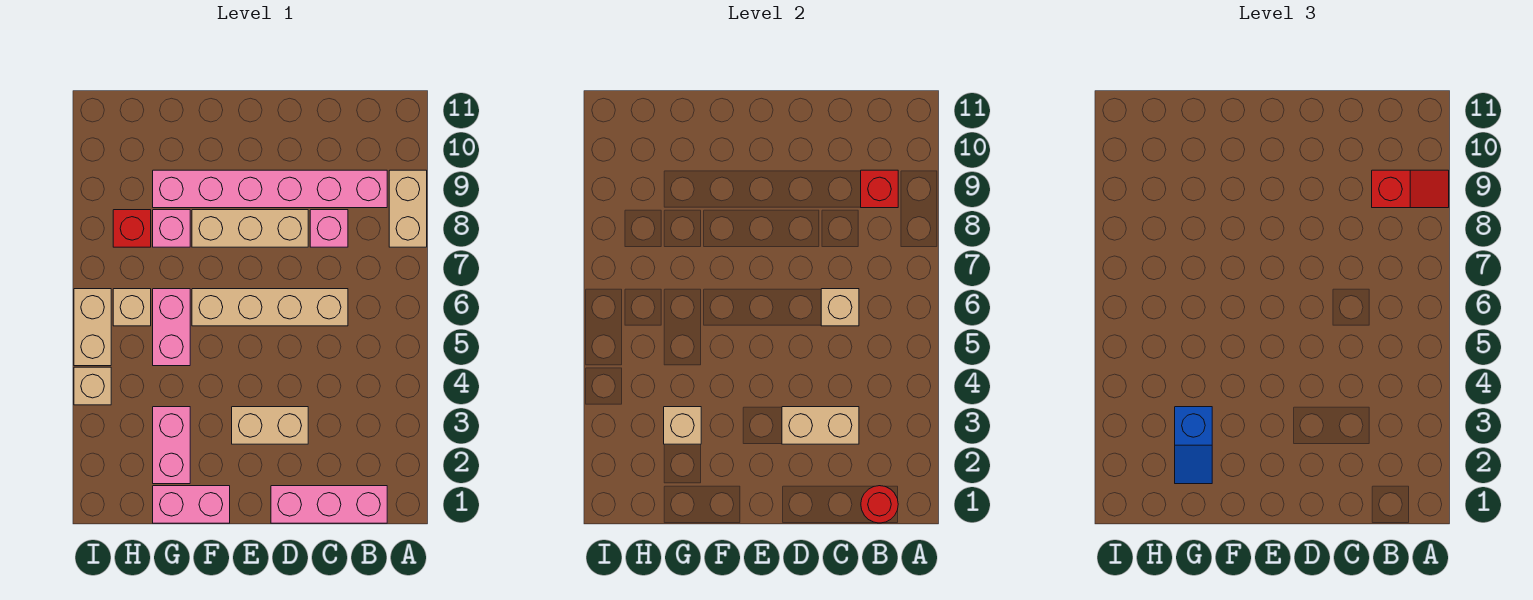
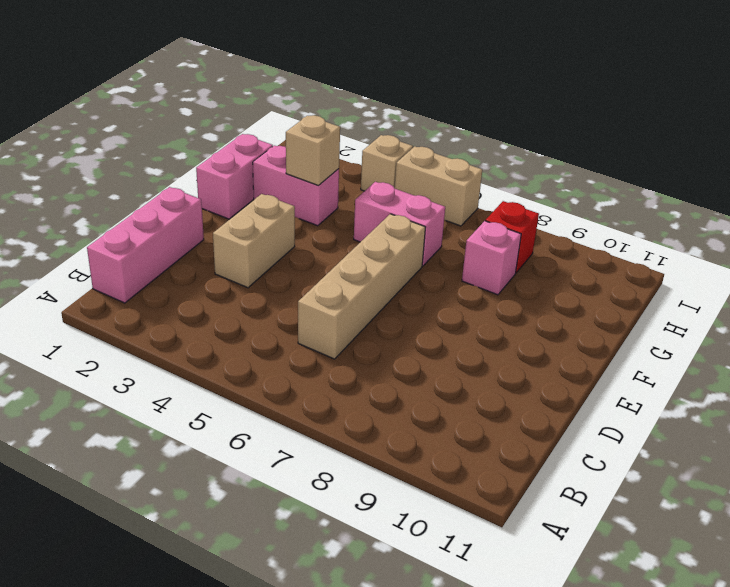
none -> tan brick A8:A9 level 1
none -> pink brick B9:G9 level 1
none -> pink brick C8 level 1

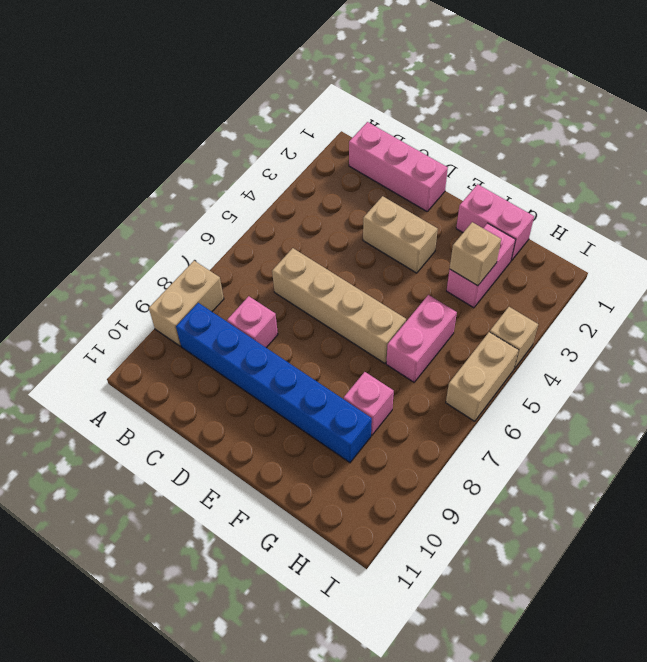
blue brick B9:G9 level 1 -> pink brick B9:G9 level 1
none -> tan brick D8:F8 level 1
none -> tan brick H6 level 1
none -> red brick H8 level 1

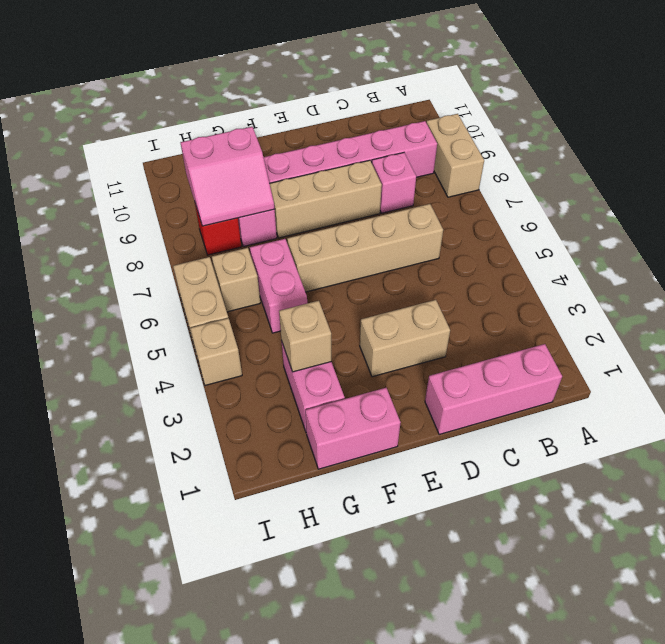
pink slope G8:H9 level 2 top 9 -> none
none -> red round brick B1 level 2
none -> red brick B9 level 2
none -> tan brick C3:D3 level 2

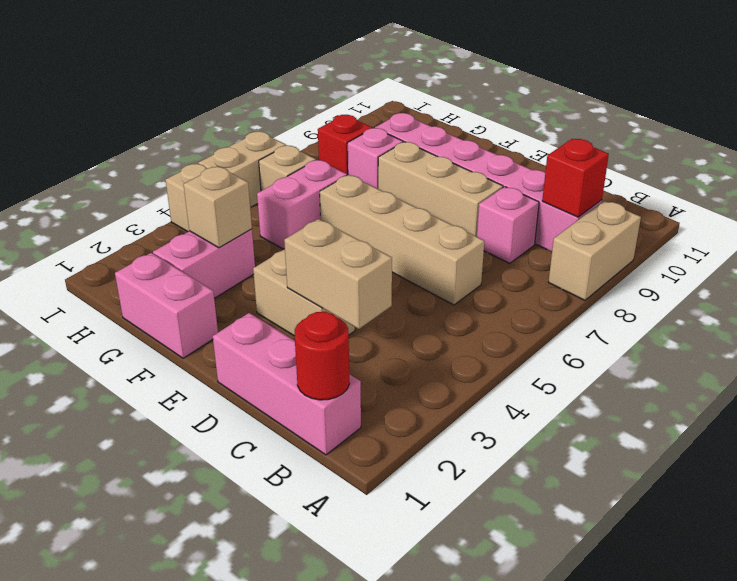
none -> tan brick C6 level 2
none -> red slope A9:B9 level 3 top B
none -> blue slope G2:G3 level 3 top 3

